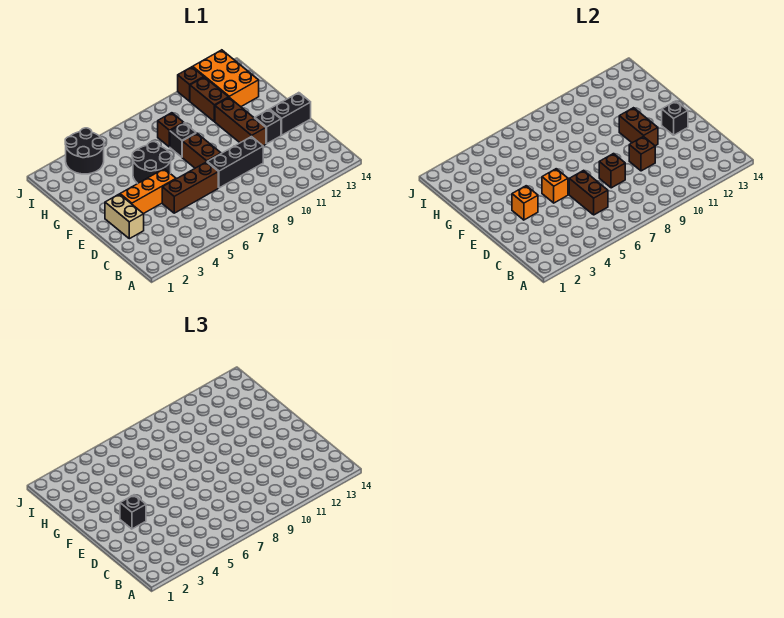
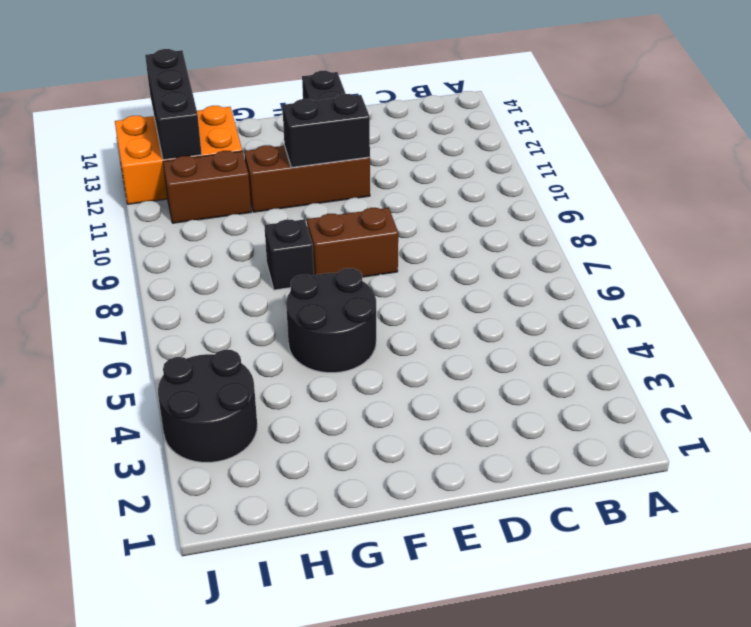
black brick E11:F11 level 2 -> brown brick E11:F11 level 2
black brick I12:I14 level 2 -> black brick D8:D10 level 1
none -> tan brick D2:E2 level 1
none -> brown brick D5:D7 level 1
none -> orange brick E3:E5 level 1

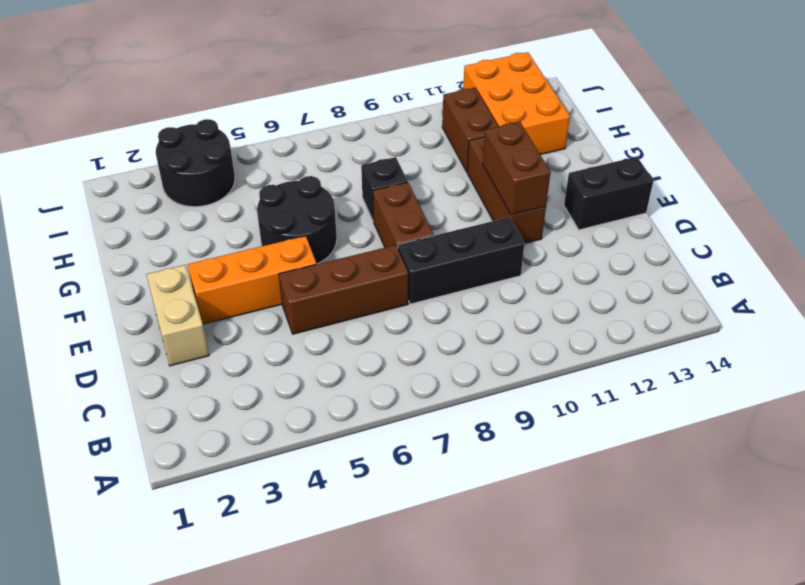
none -> black brick E12 level 1
none -> brown brick H8 level 1
none -> brown brick J11 level 1

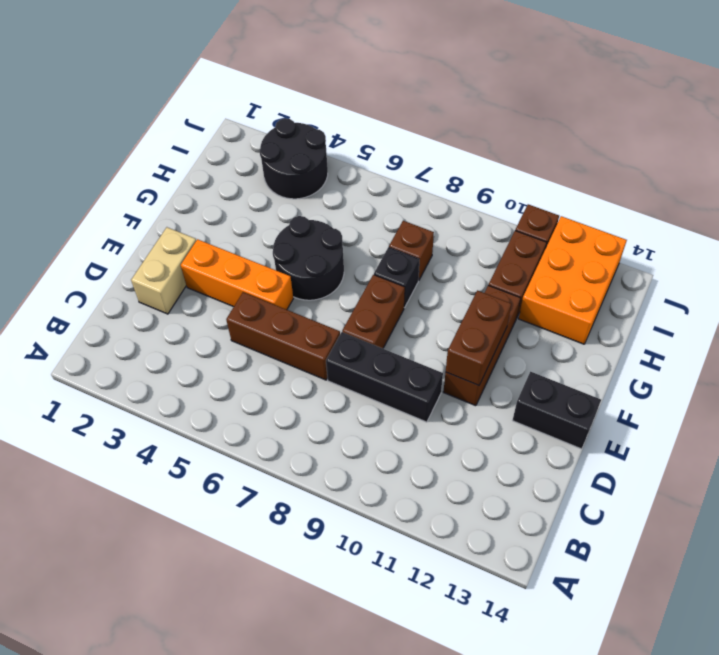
none -> black brick E12 level 1
none -> brown brick C6:D6 level 2
none -> brown brick D8 level 2

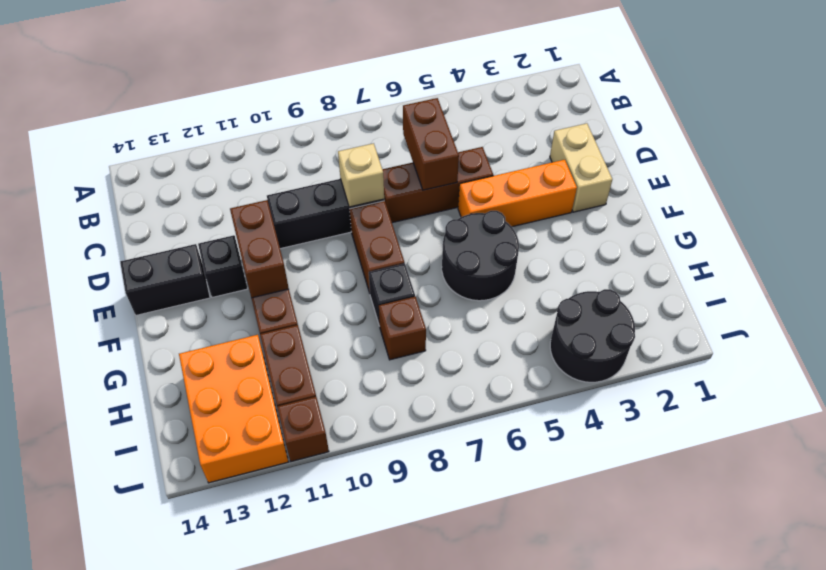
tan brick D8 level 2 -> brown brick D8 level 2
none -> brown brick D10 level 2
none -> orange brick E3 level 2
none -> orange brick E5 level 2

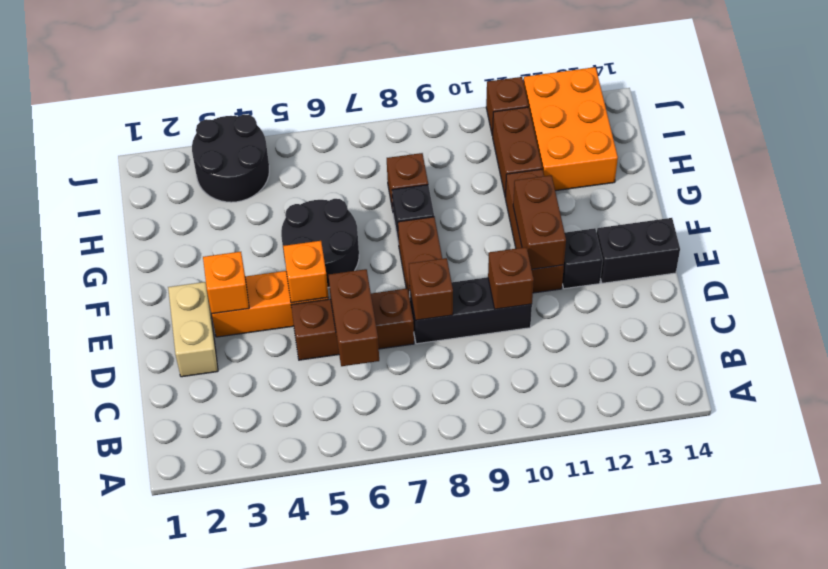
none -> black brick E13 level 2
none -> black brick E3 level 3

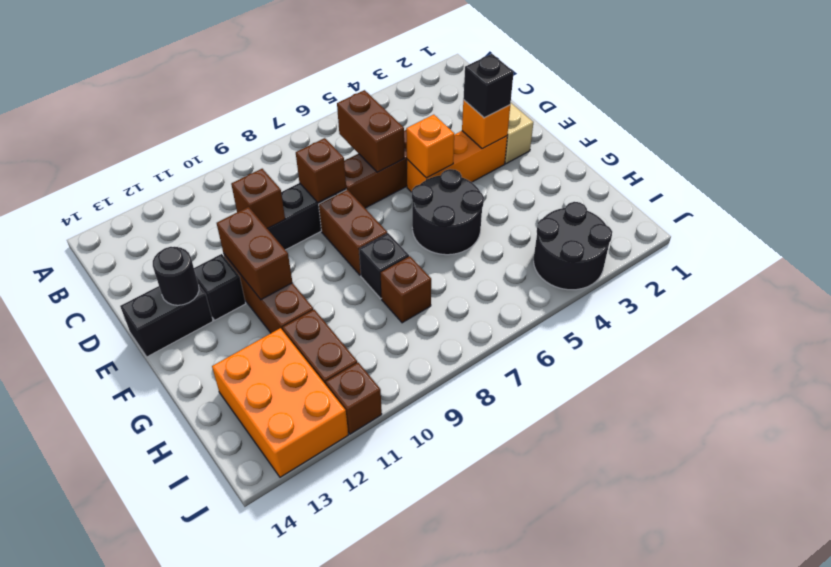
black round brick E13 level 2 -> black brick E13 level 2

